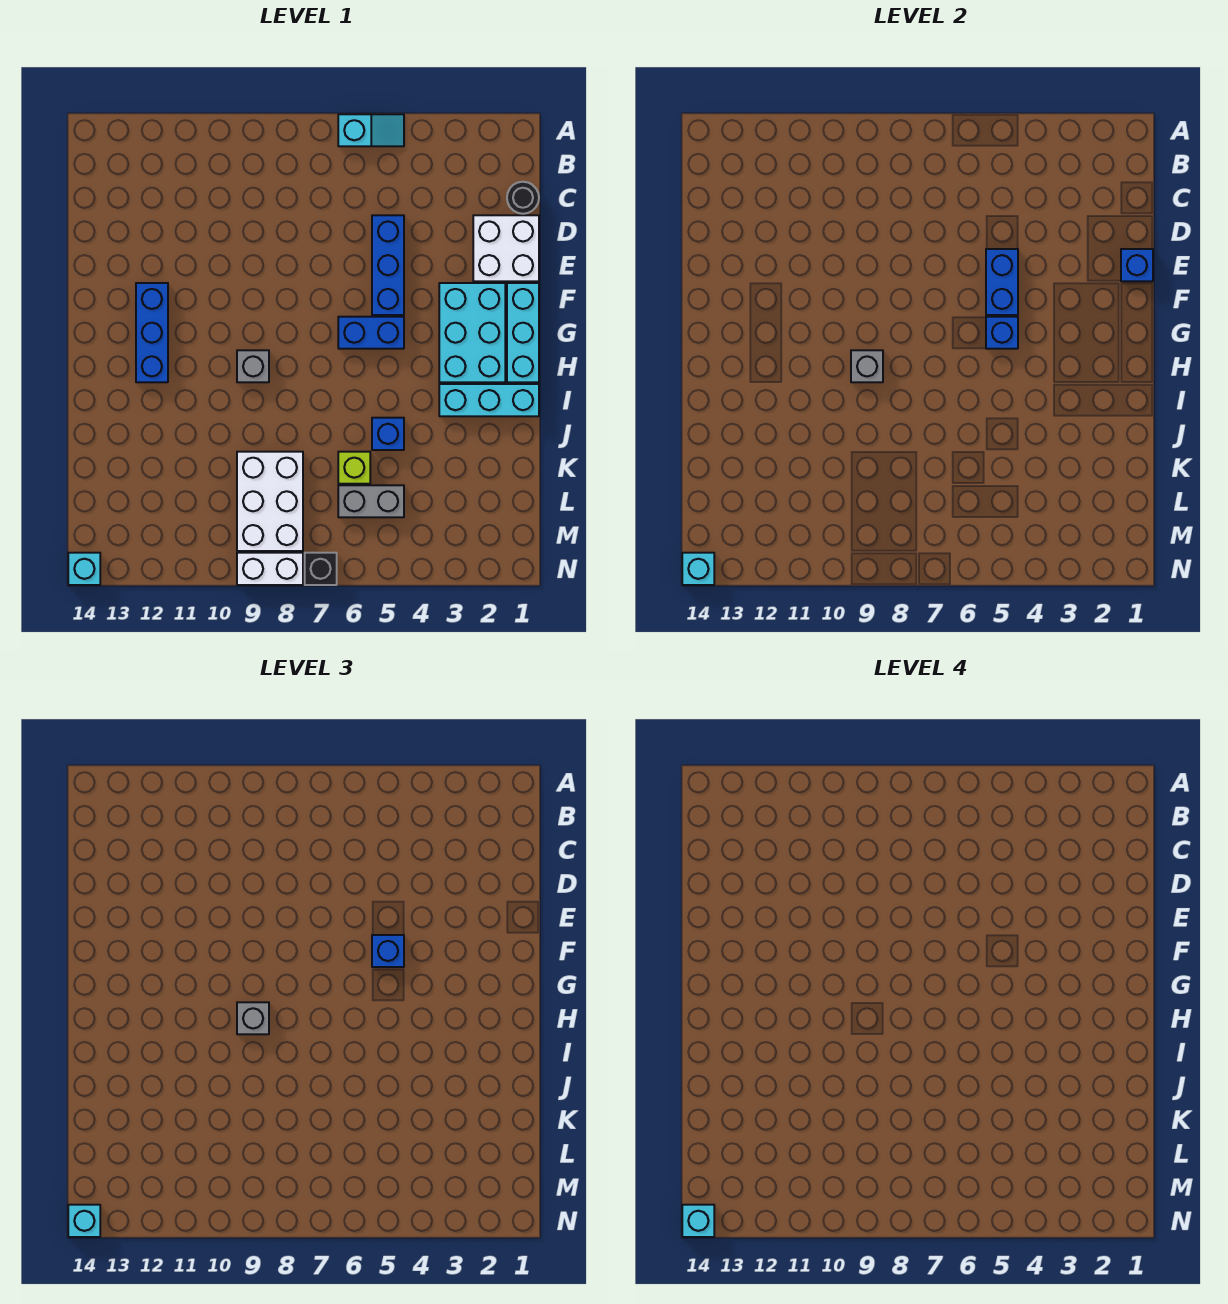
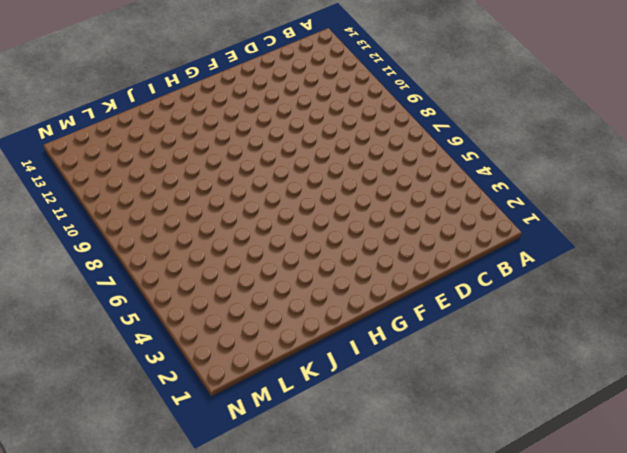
none -> cyan slope A5:A6 level 1 top 6
none -> black round brick C1 level 1
none -> white brick D1:E2 level 1

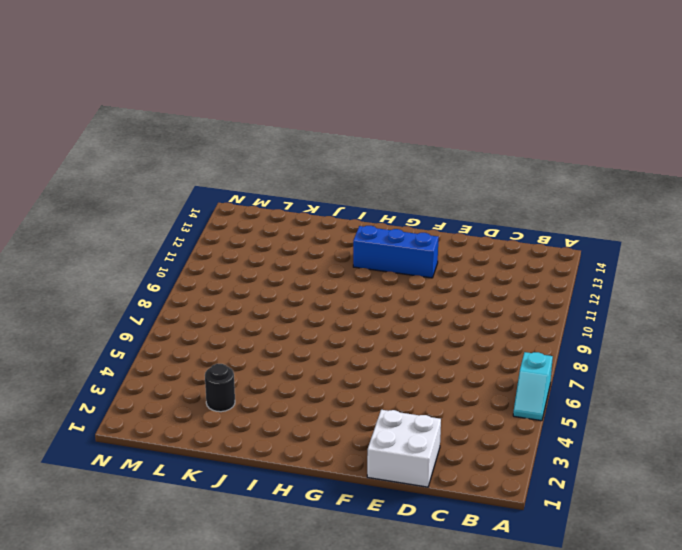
black round brick K3 level 1 -> black round brick C1 level 1
none -> blue brick D5:F5 level 1
none -> cyan brick F1:H1 level 1
none -> cyan brick F2:H3 level 1

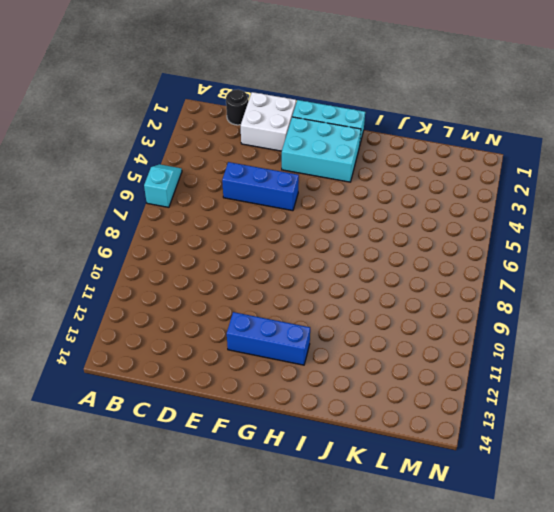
none -> blue brick G5:G6 level 1
none -> grey brick H9 level 1
none -> cyan brick I1:I3 level 1

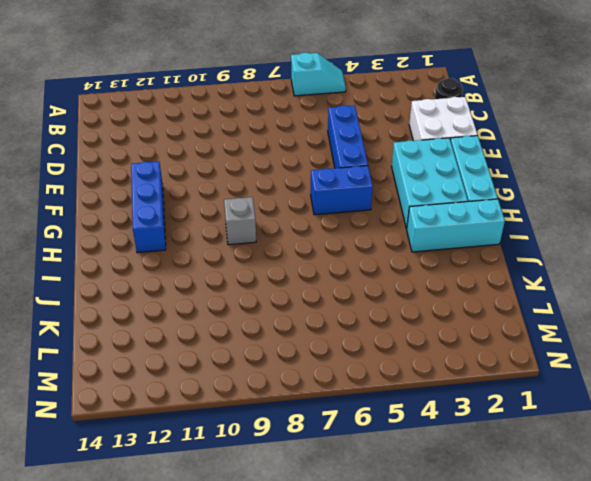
none -> blue brick J5 level 1
none -> lime brick K6 level 1
none -> white brick K8:M9 level 1

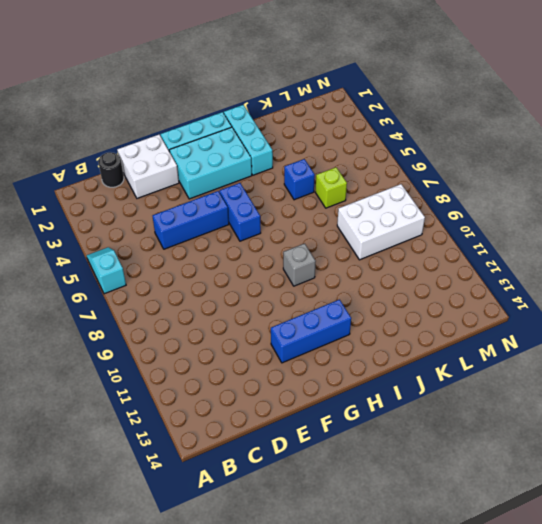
none -> grey brick L5:L6 level 1
none -> black brick N7 level 1
none -> white brick N8:N9 level 1

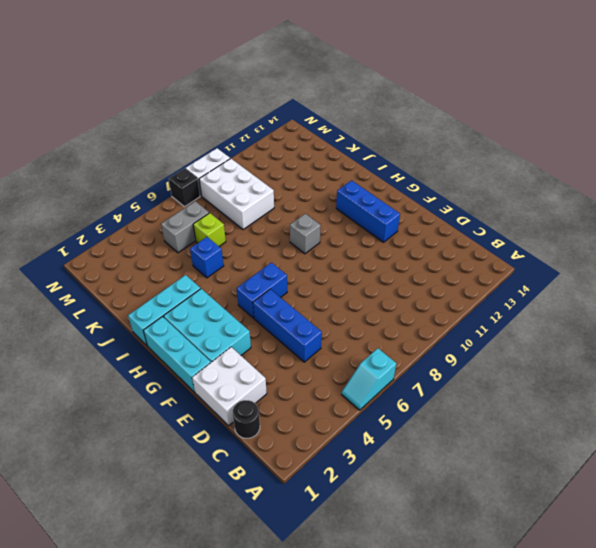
none -> cyan brick N14 level 1
none -> blue brick E1 level 2
none -> blue brick E5:F5 level 2

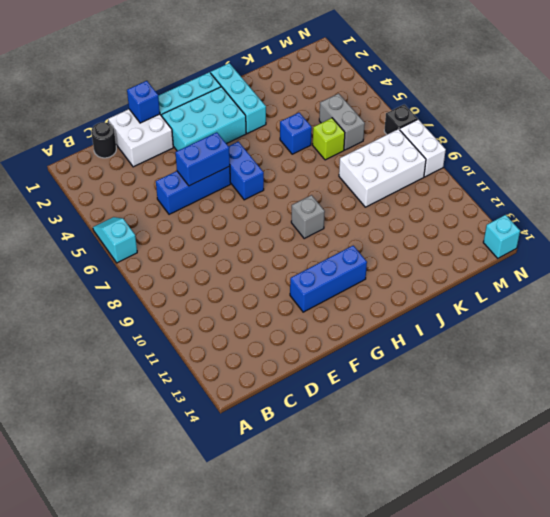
none -> blue brick G5 level 2
none -> grey brick H9 level 2
none -> cyan brick N14 level 2

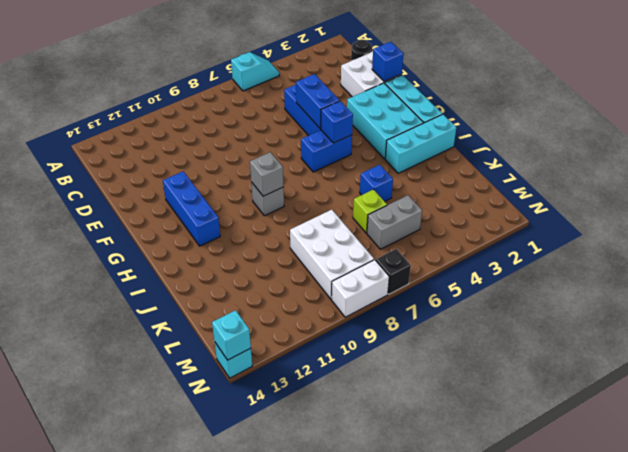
none -> blue brick F5 level 3
none -> grey brick H9 level 3
none -> cyan brick N14 level 3

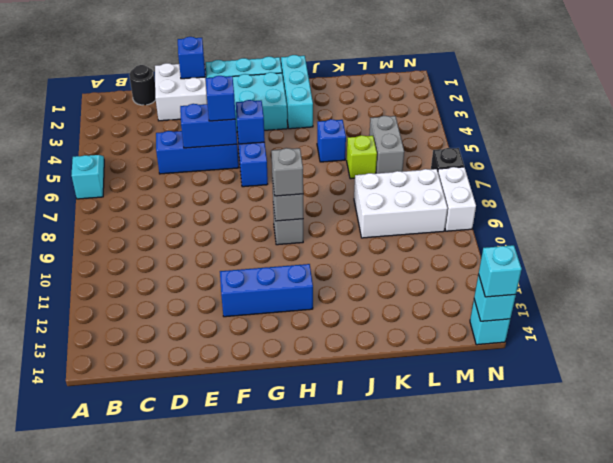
none -> cyan brick N14 level 4

